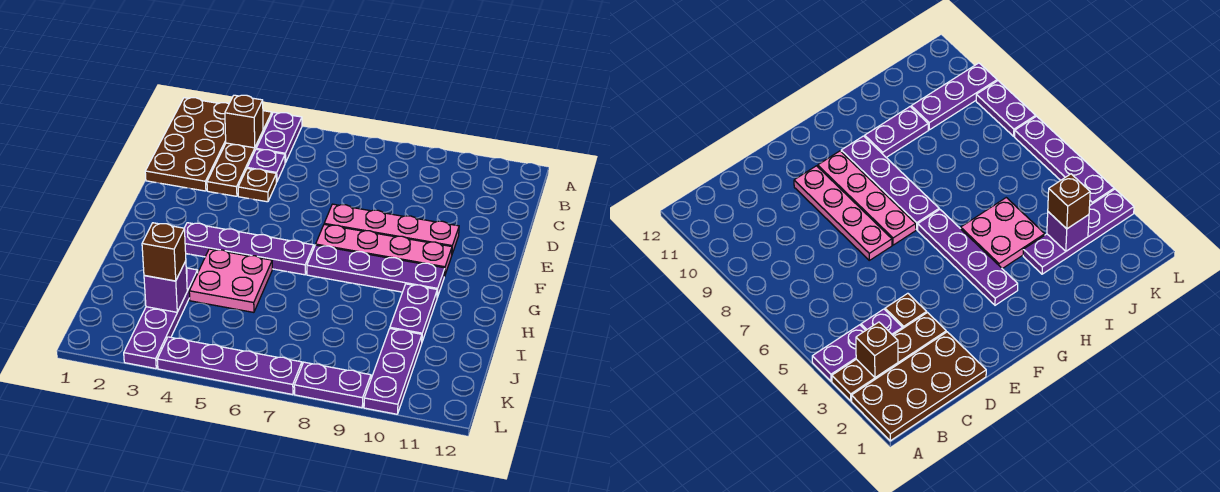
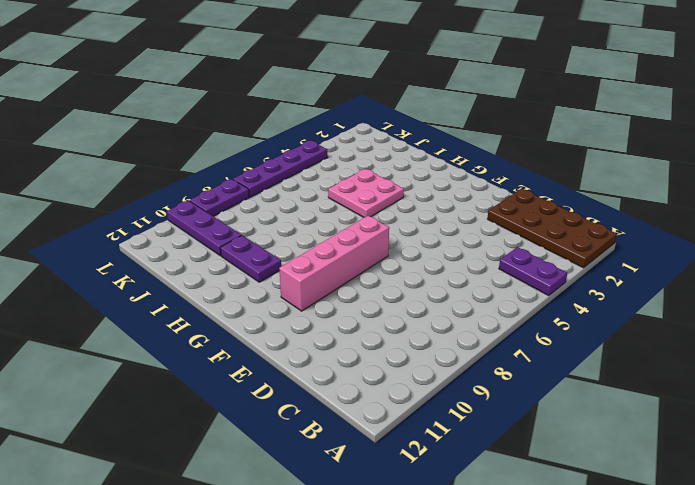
pink brick F7:F10 level 1 -> pink plate F7:F10 level 1
none -> brown plate A3:D3 level 1
none -> purple plate C4 level 1
none -> brown plate D4 level 1

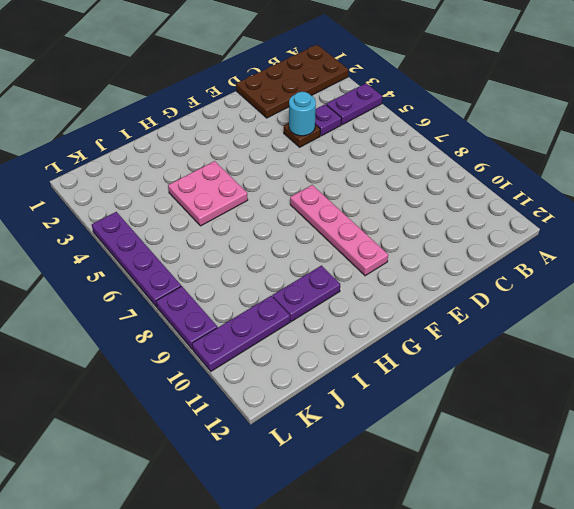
cyan round brick D4 level 2 -> none
none -> brown plate A3:D3 level 1
none -> pink plate E7:E10 level 1
none -> purple plate G3:G6 level 1

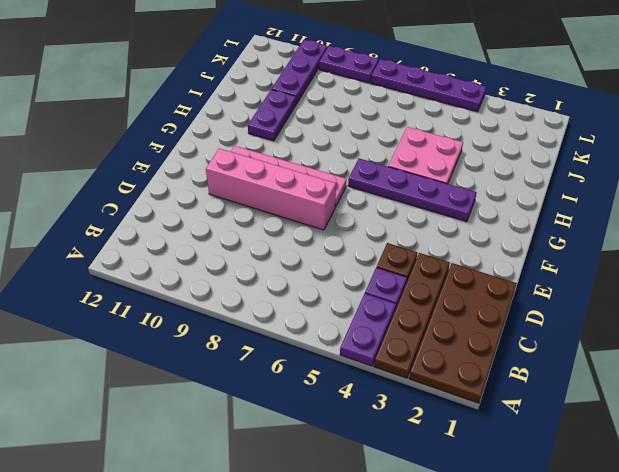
pink brick E7:E10 level 1 -> pink plate E7:E10 level 1
none -> purple plate G7:G10 level 1
none -> purple plate I3:L3 level 1
none -> brown brick B3 level 2

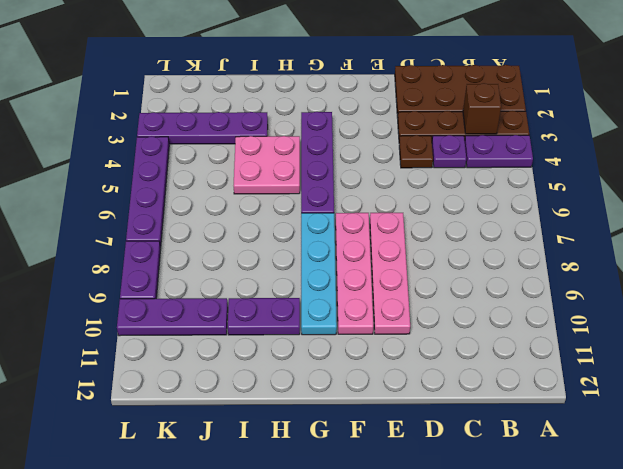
cyan plate G7:G10 level 1 -> purple plate G7:G10 level 1
none -> purple brick J3 level 2
none -> brown brick J3 level 3

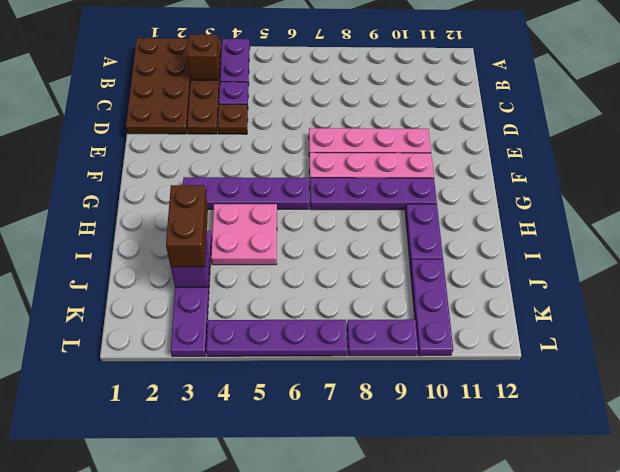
brown brick I3:J3 level 3 -> brown brick J3 level 3

